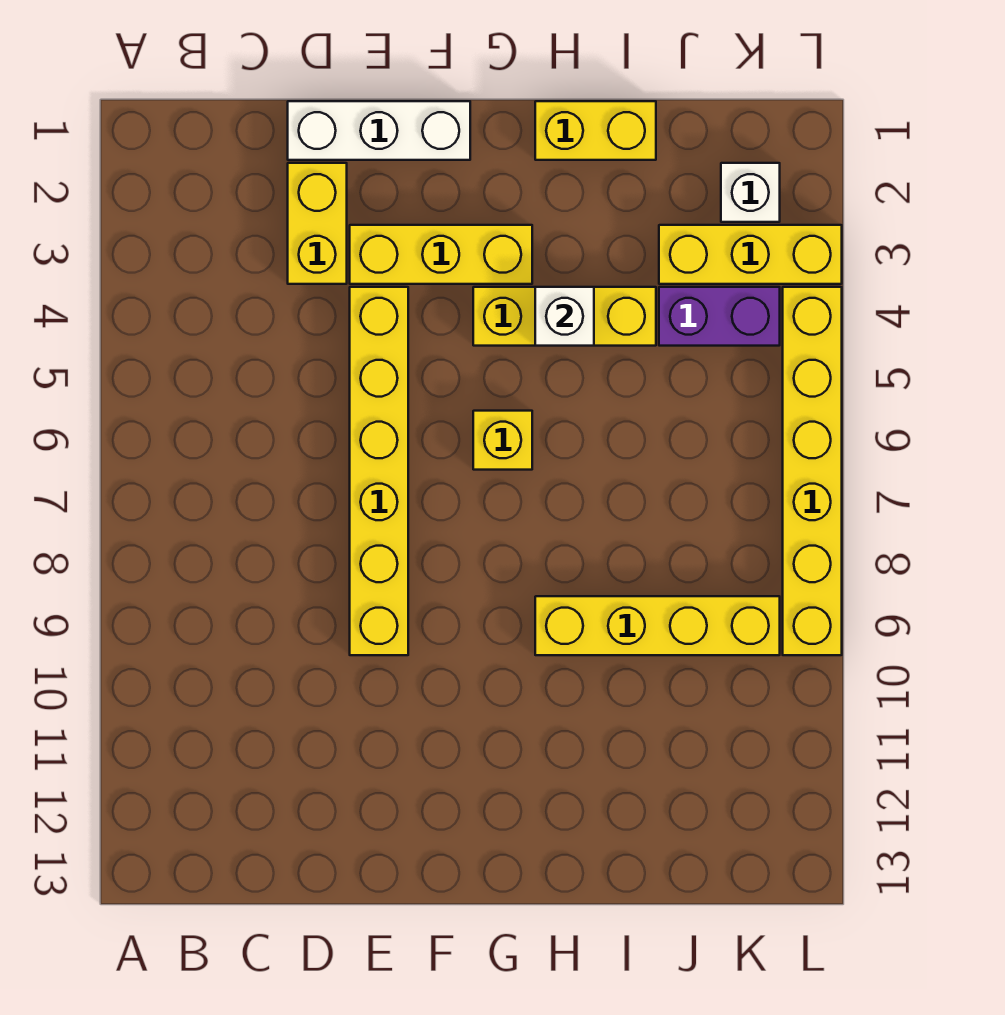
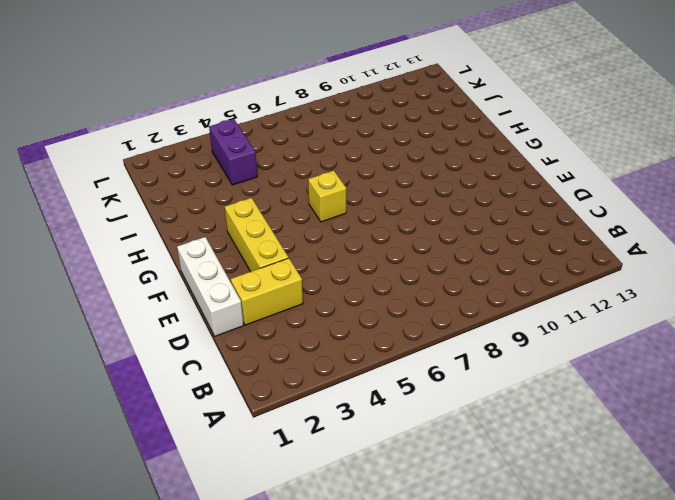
none -> yellow brick E4:E9 level 1
none -> yellow brick G4:I4 level 1
none -> yellow brick H1:I1 level 1

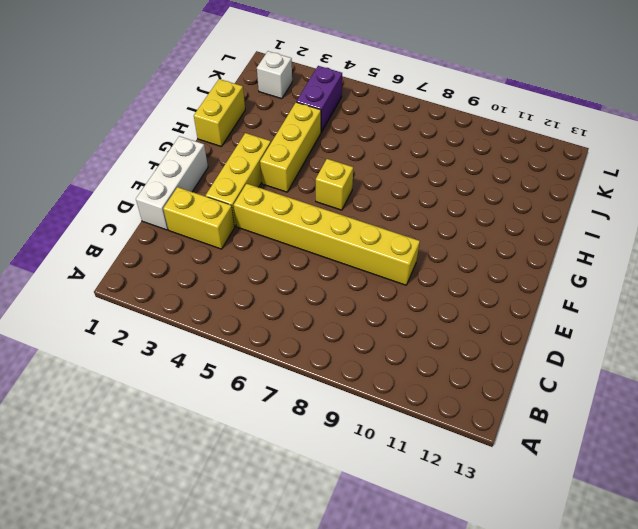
none -> yellow brick H9:K9 level 1
none -> yellow brick J3:L3 level 1
none -> yellow brick L4:L9 level 1

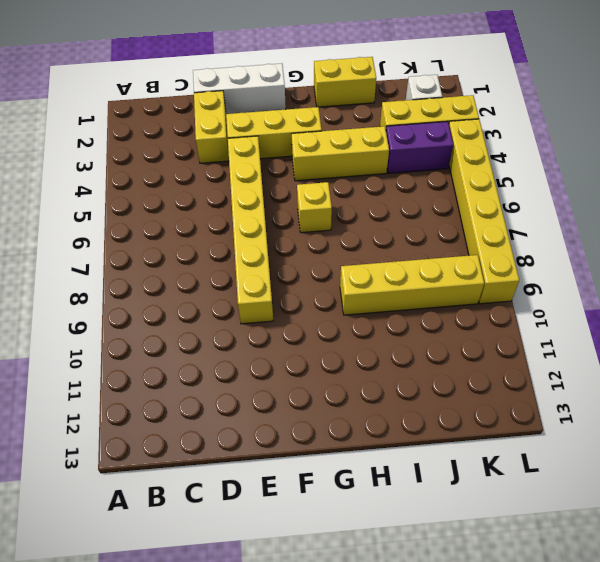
none -> white brick H4 level 2

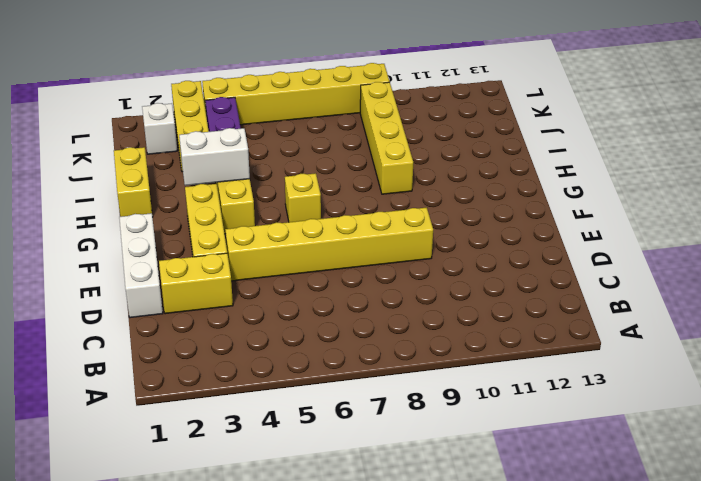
white brick H3:H4 level 2 -> white brick H4 level 2

